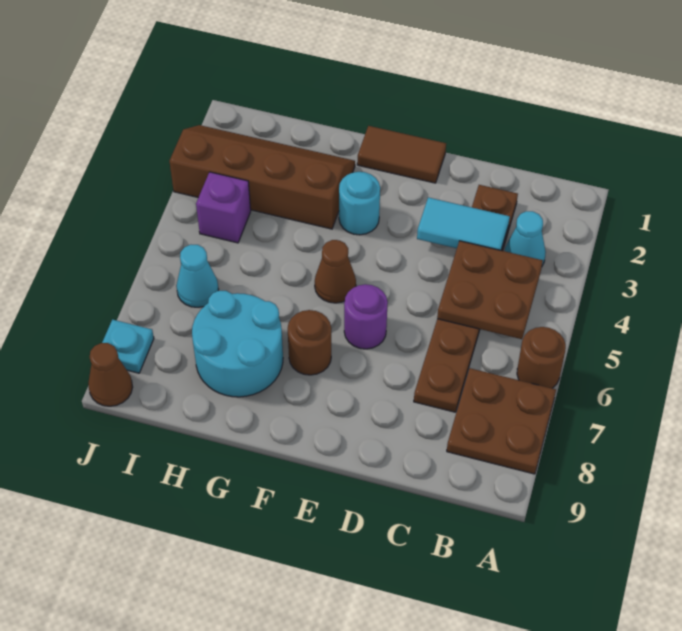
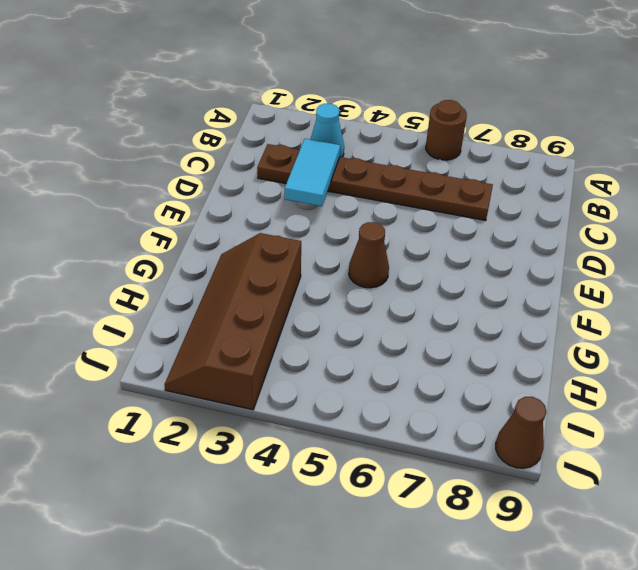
none -> brown plate A7:B8 level 1
none -> brown tile E1:F1 level 1
none -> purple round brick E6 level 1

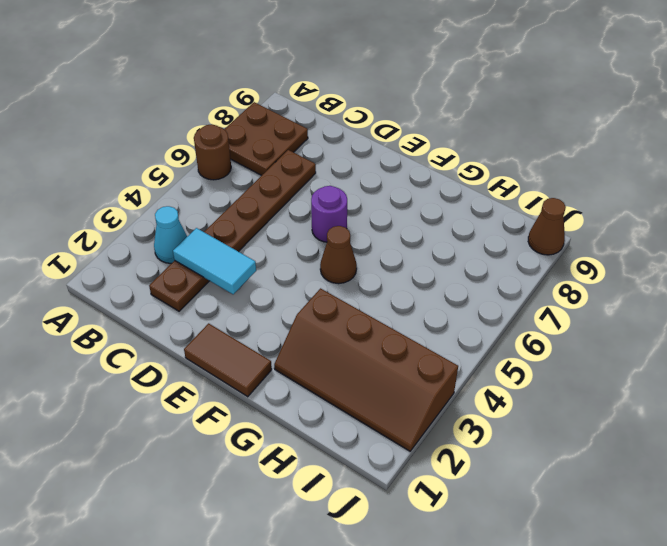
none -> cyan round brick F3 level 1
none -> brown round brick F7 level 1
none -> cyan round brick G7:H8 level 1

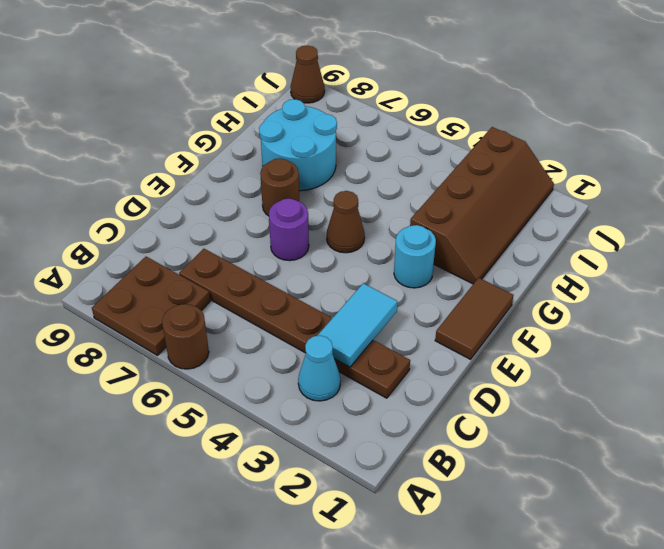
none -> purple brick I4 level 1
none -> cyan cone I6 level 1
none -> cyan plate J8 level 1

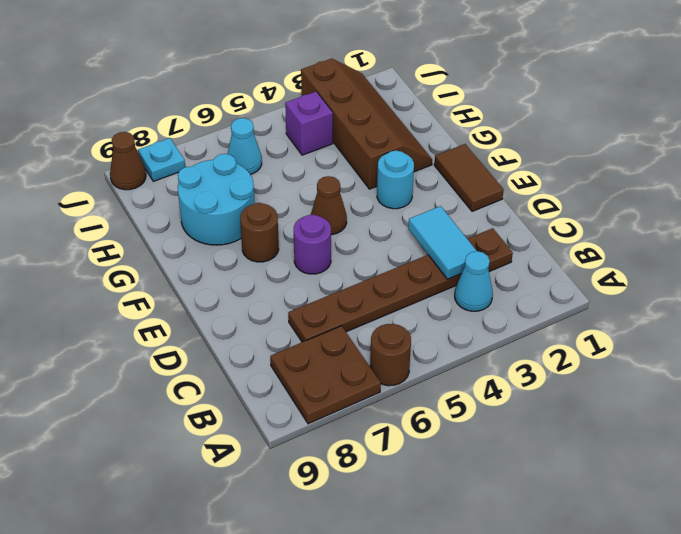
none -> brown plate B4:C5 level 2

